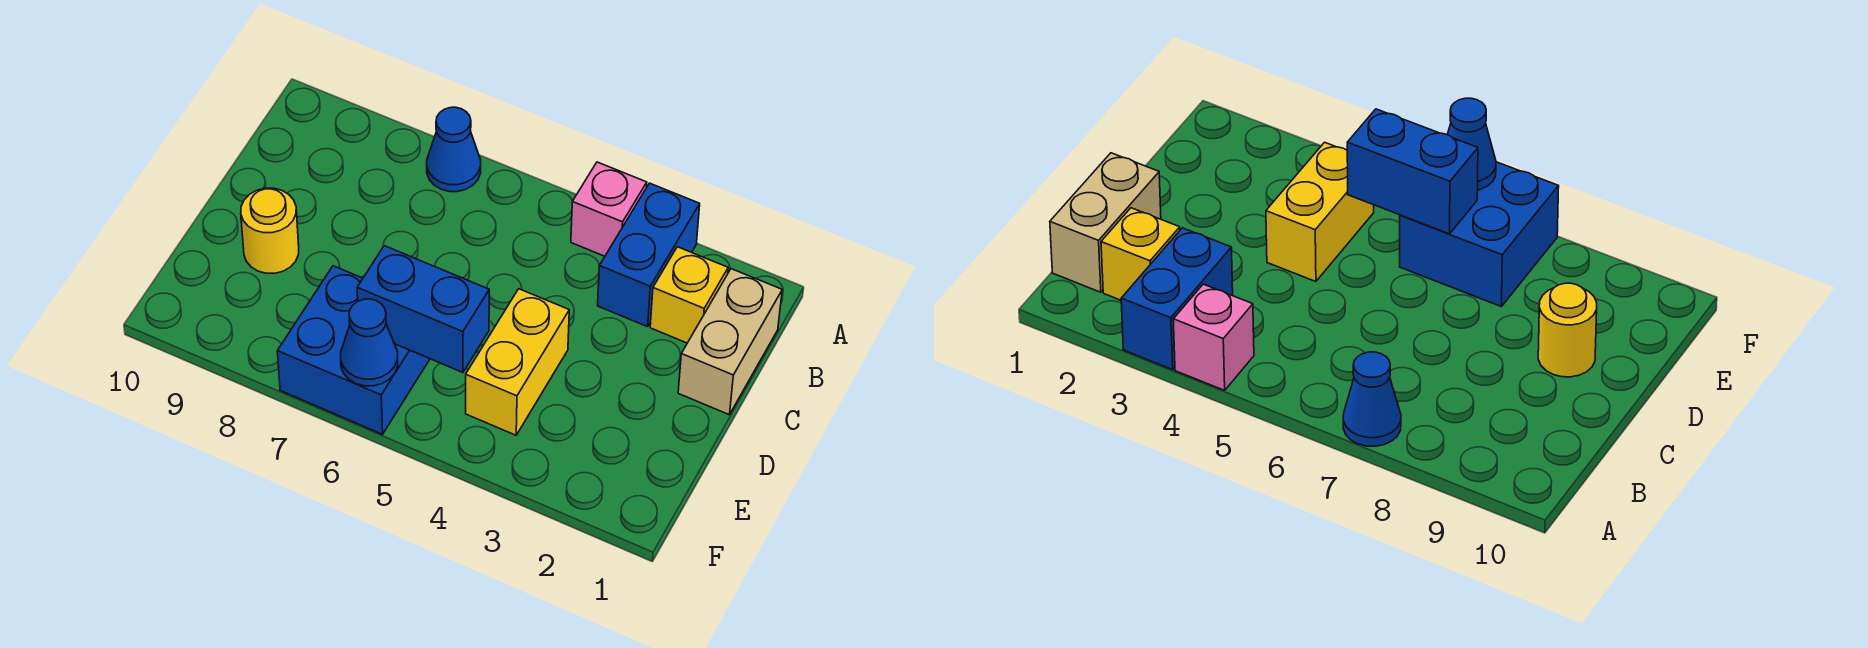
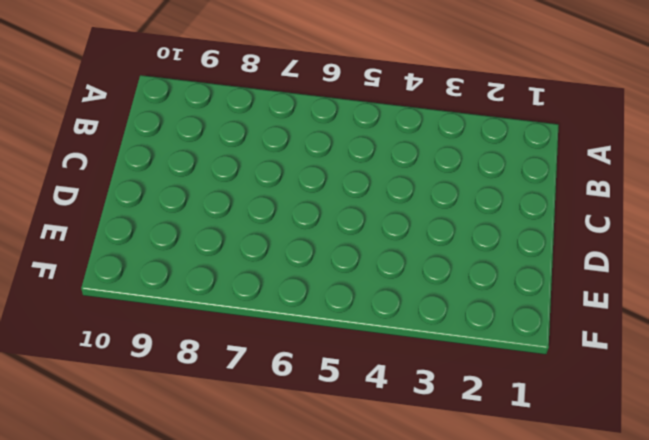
none -> blue brick A3:B3 level 1
none -> pink brick A4 level 1

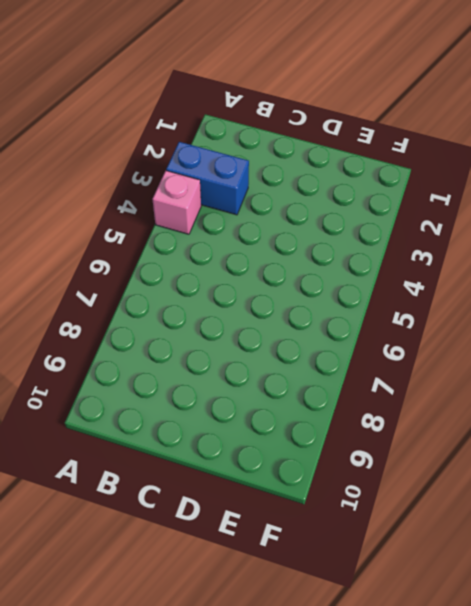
none -> blue cone A7 level 1
none -> tan brick B1:C1 level 1

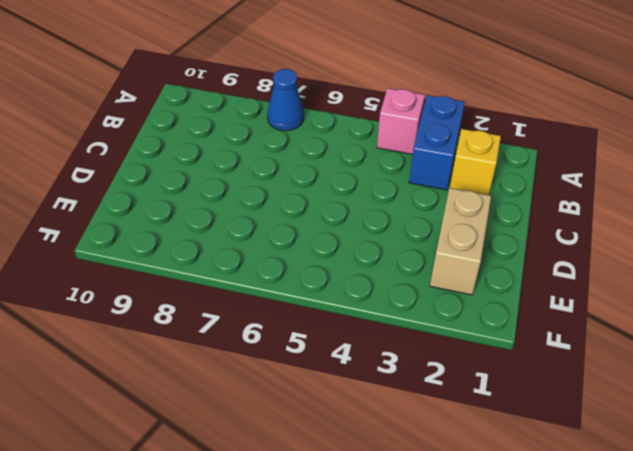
tan brick D2:E2 level 1 -> tan brick B1:C1 level 1
none -> yellow brick D4:E4 level 1
none -> yellow round brick D9 level 1

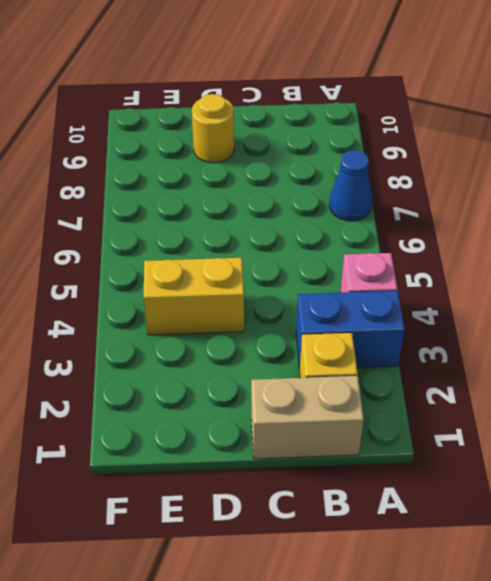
none -> blue brick E6:F7 level 1
none -> blue brick E5:E6 level 2

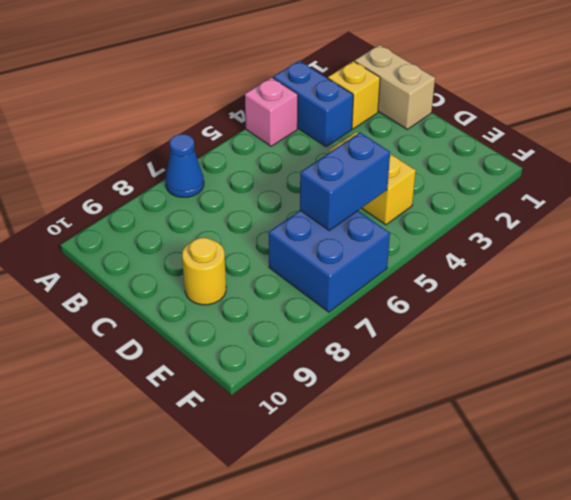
none -> blue cone F6 level 2

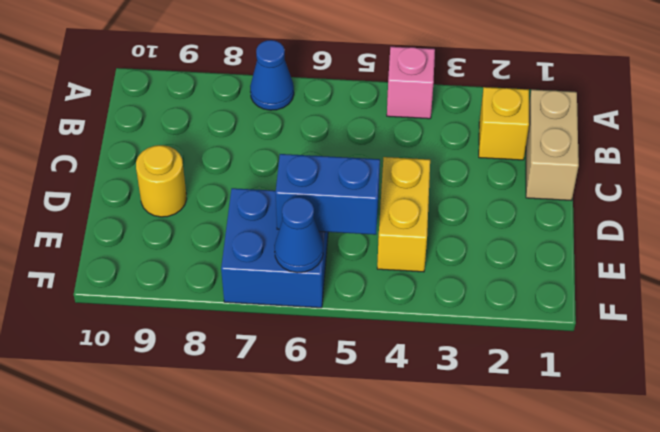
none -> blue brick A3:B3 level 1

